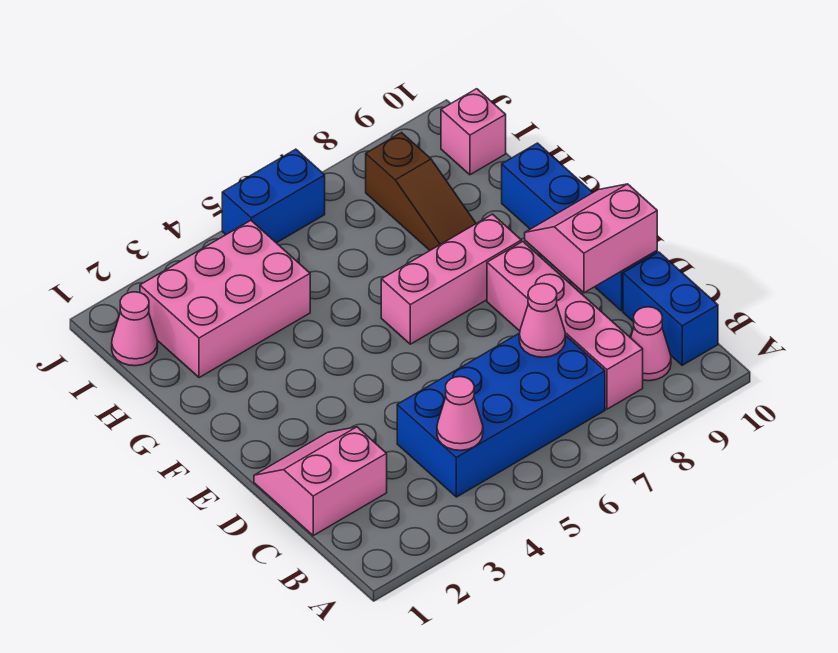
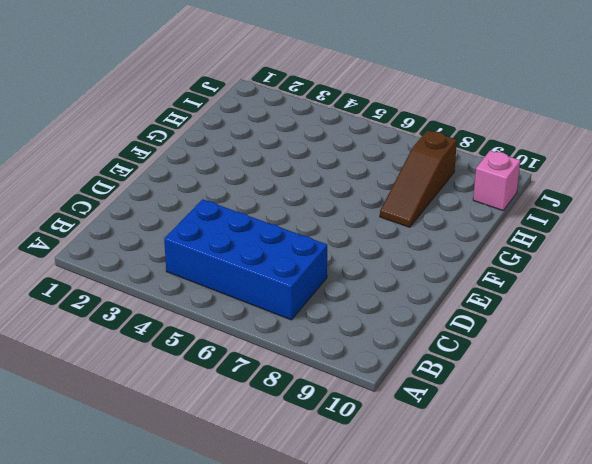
none -> pink brick B8:E8 level 1
none -> pink cone B9 level 1
none -> blue brick B10:C10 level 1

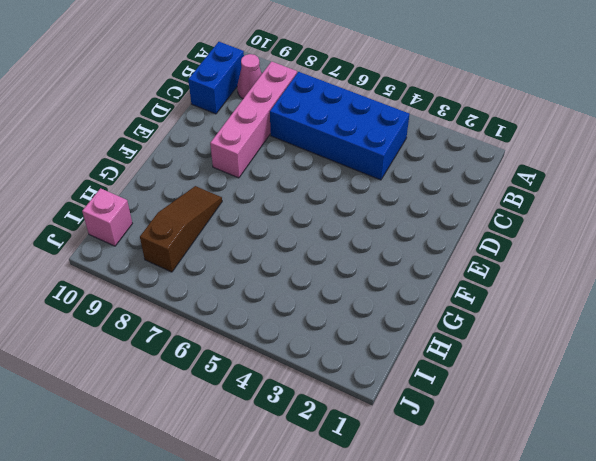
none -> pink slope C1:D2 level 1 top C
none -> blue brick D10:G10 level 1
none -> pink brick F6:F8 level 1

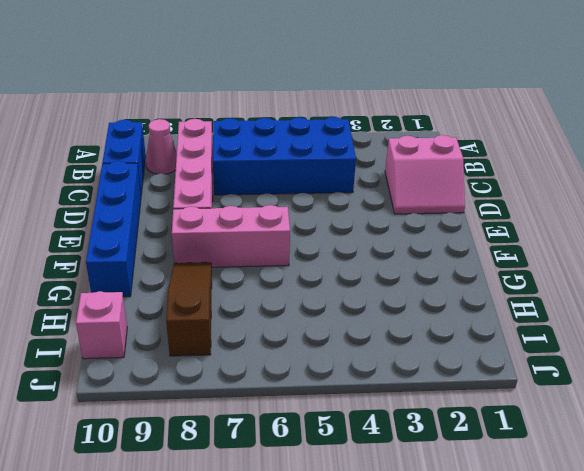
none -> pink brick H2:I4 level 1
none -> pink cone I1 level 1
none -> blue brick J5:J6 level 1

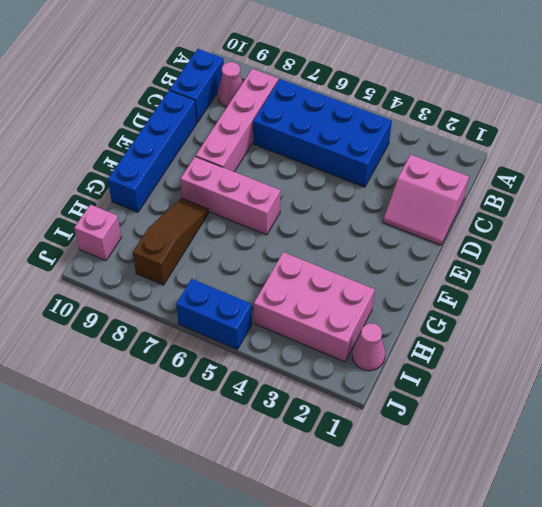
none -> pink cone B4 level 2
none -> pink cone C7 level 2
none -> pink slope D9:E10 level 2 top D

